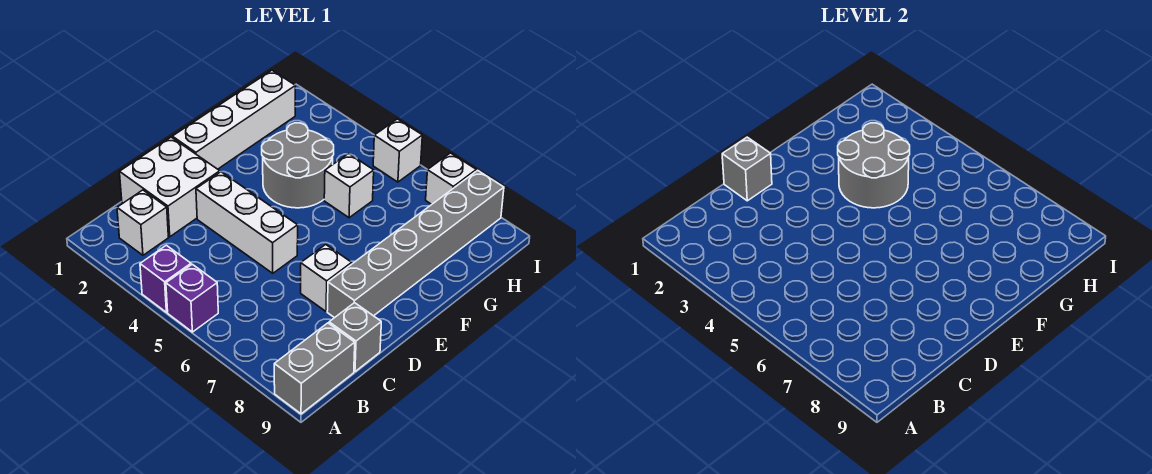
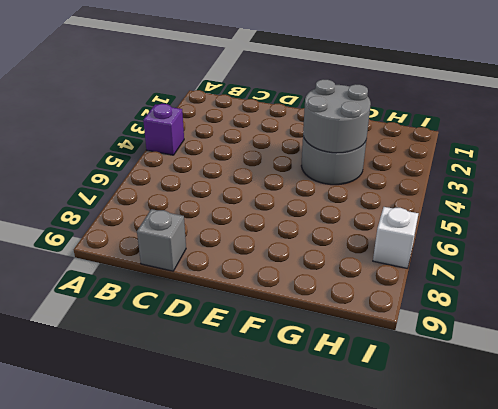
none -> purple brick A5 level 1
none -> grey brick A9:B9 level 1
none -> white brick B2 level 1

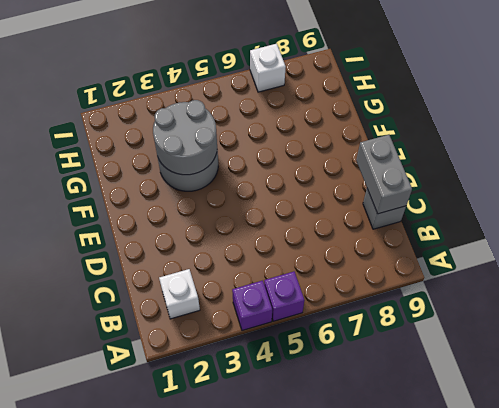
grey brick C9:D9 level 2 -> grey brick A9:B9 level 1
none -> white brick C1:D2 level 1
none -> white brick D3:D5 level 1
none -> white brick D7 level 1

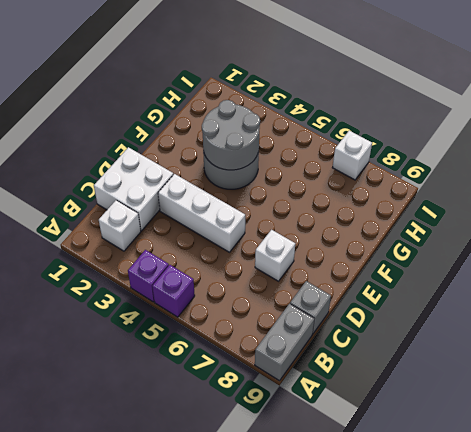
none -> grey brick D8:I8 level 1
none -> white brick E1:H1 level 1
none -> white brick G5 level 1

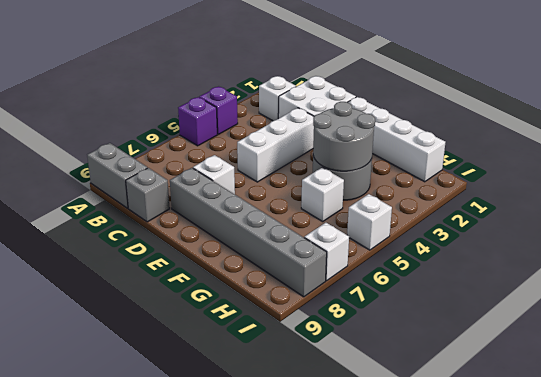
none -> grey brick D1 level 2

